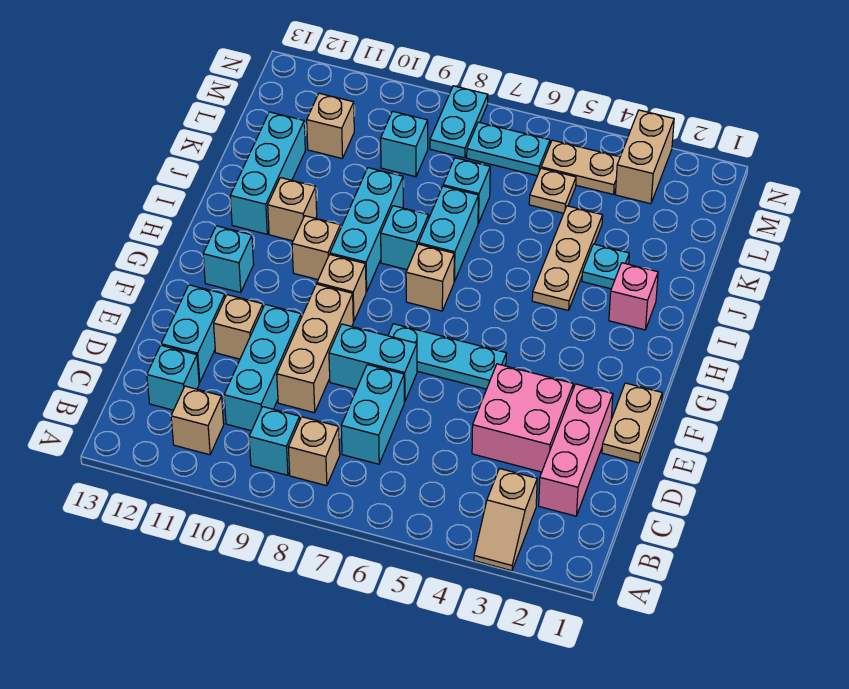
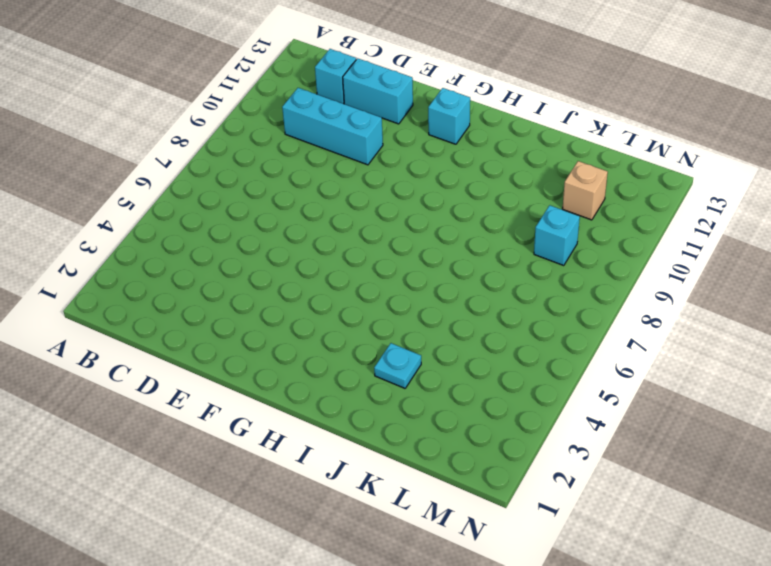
none -> tan slope A3:B3 level 1 top B
none -> tan brick B8 level 1
none -> cyan brick B9 level 1
none -> tan brick B11 level 1

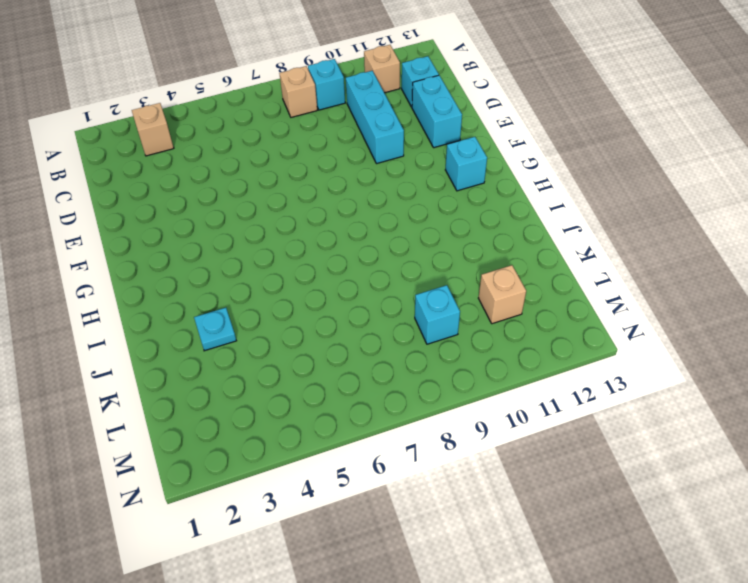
none -> pink brick C2:E2 level 1
none -> cyan brick C7:D7 level 1
none -> pink brick D3:E4 level 1
none -> tan brick D9:F9 level 1

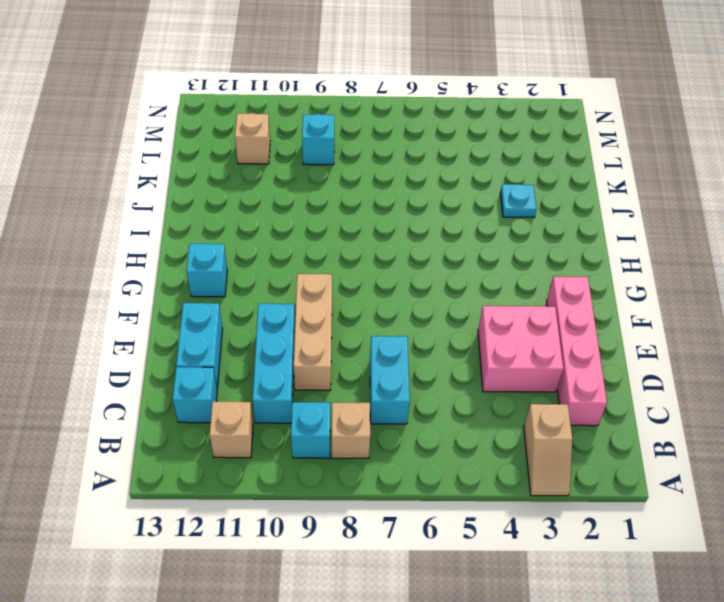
pink brick C2:F2 level 1 -> pink brick C2:E2 level 1
none -> tan plate E1:F1 level 1
none -> cyan brick E7:E8 level 1
none -> tan brick E11 level 1
none -> cyan plate F5:F7 level 1

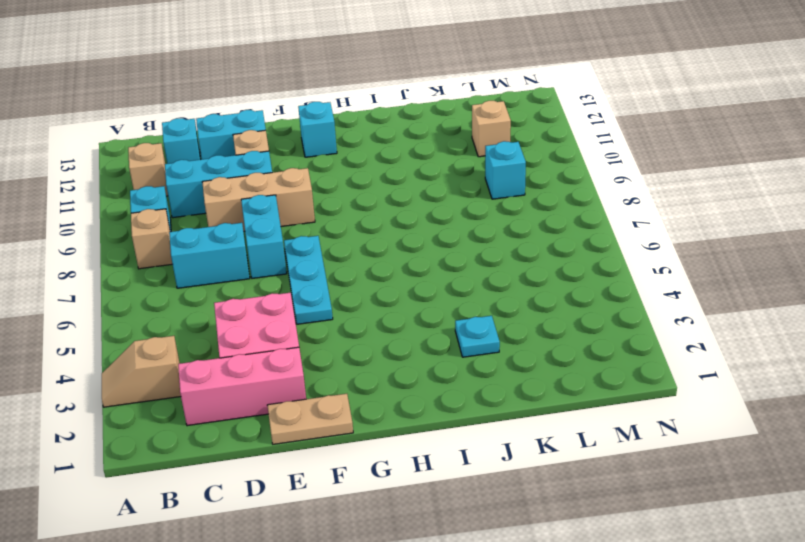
none -> tan brick G9 level 1
none -> tan brick H7 level 1
none -> cyan brick H9:J9 level 1
none -> tan brick H10 level 1

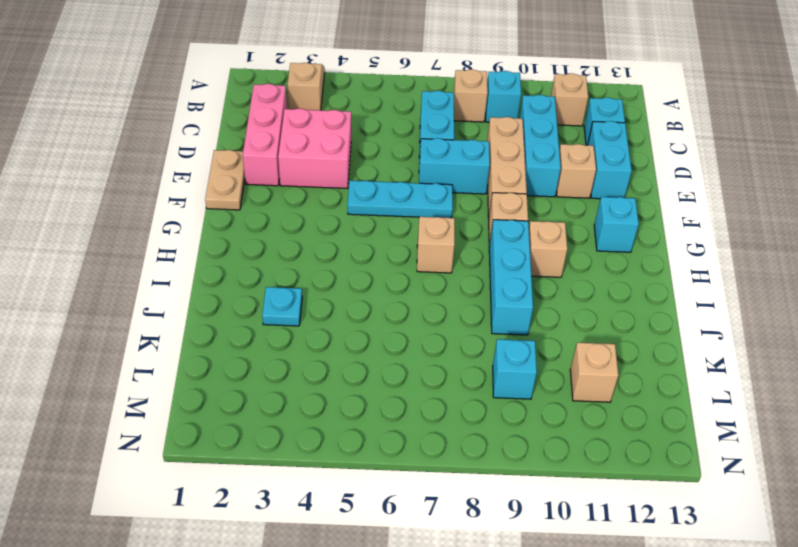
none -> pink brick I2 level 1
none -> tan plate I4:K4 level 1
none -> cyan brick I7:J7 level 1
none -> cyan brick I8 level 1

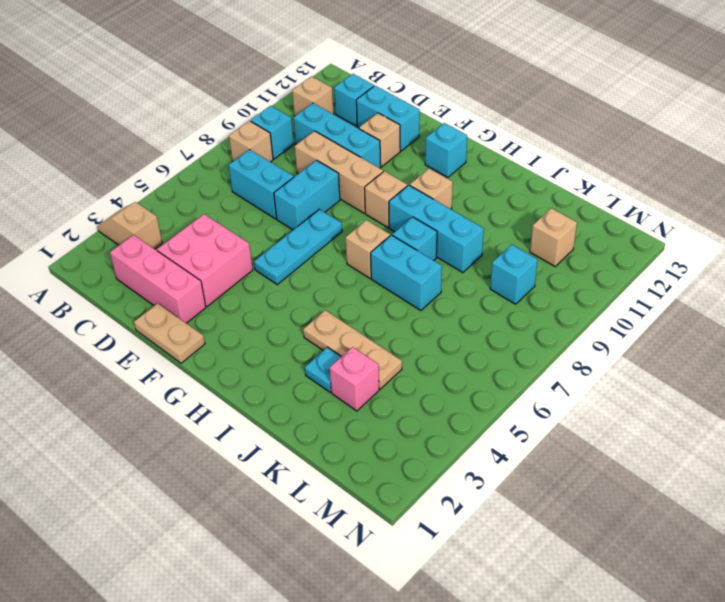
pink brick K3 level 1 -> pink brick I2 level 1
none -> tan brick I11 level 1
none -> cyan brick I12:K12 level 1
none -> cyan brick K7 level 1
none -> tan plate L5 level 1

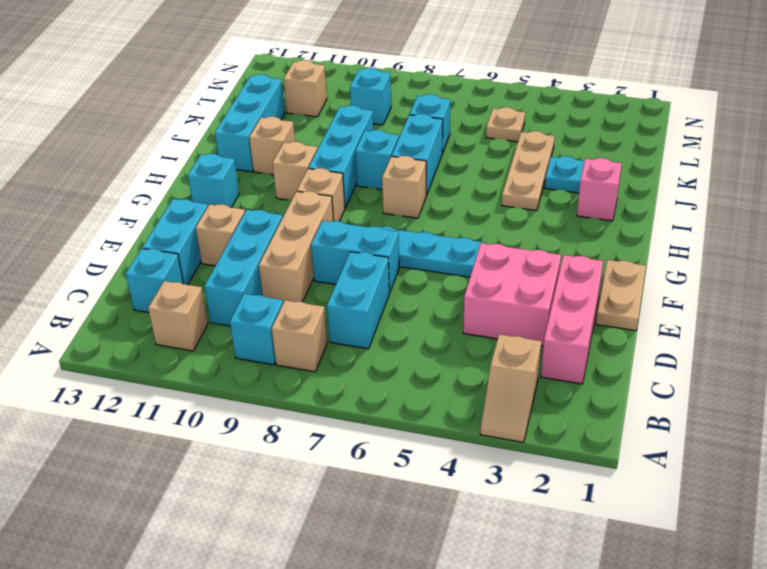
none -> tan brick M3:N3 level 1
none -> tan plate M4:M5 level 1
none -> cyan plate M6:M7 level 1
none -> cyan plate M8:N8 level 1

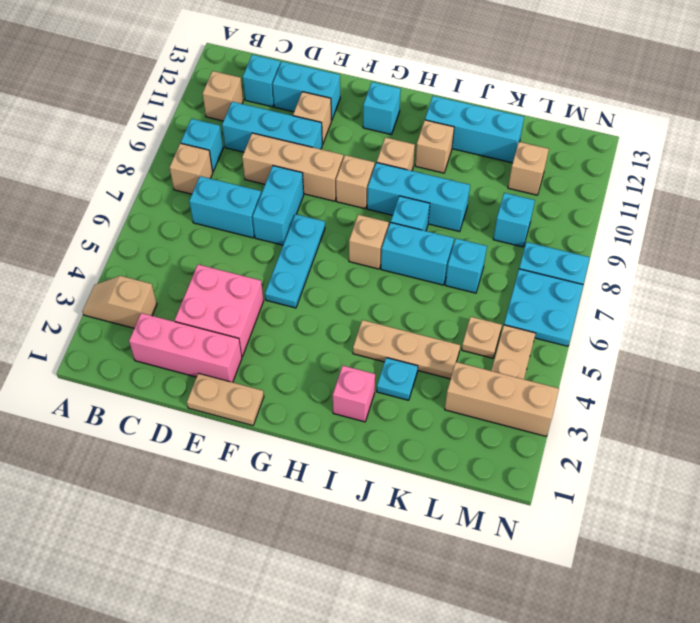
tan brick L3:N3 level 1 -> tan brick M3:N3 level 1
cyan plate M6:N7 level 1 -> cyan plate M6:M7 level 1

